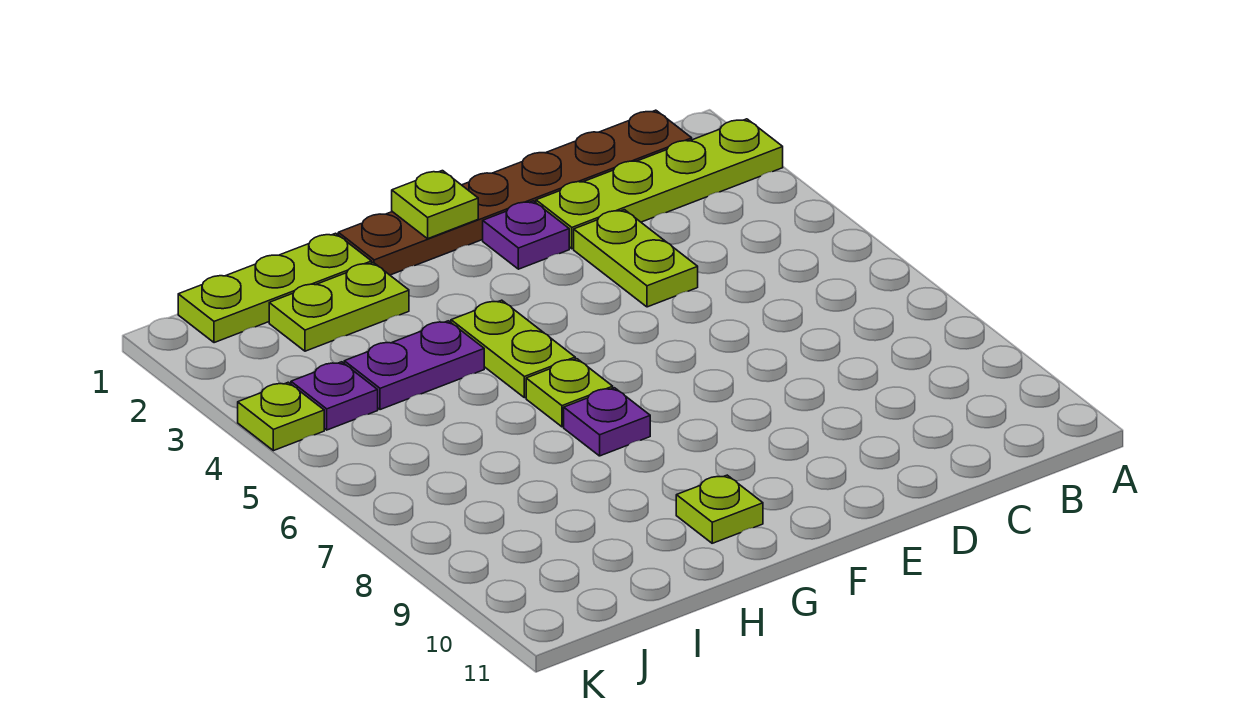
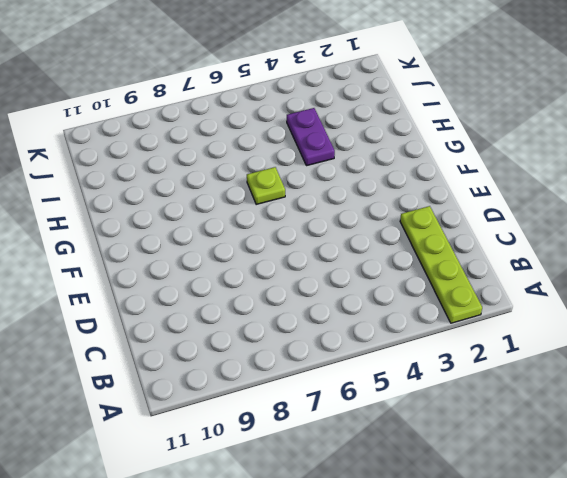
none -> brown plate B1:G1 level 1
none -> lime plate D3:D4 level 1
none -> purple plate E2 level 1

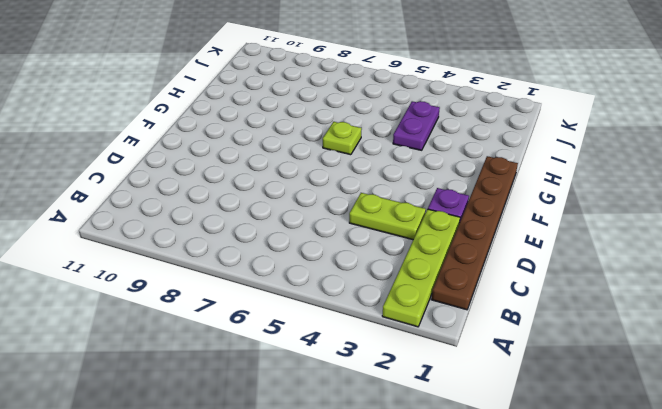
none -> lime plate G4:G5 level 1
none -> purple plate G7 level 1
none -> lime plate G10 level 1

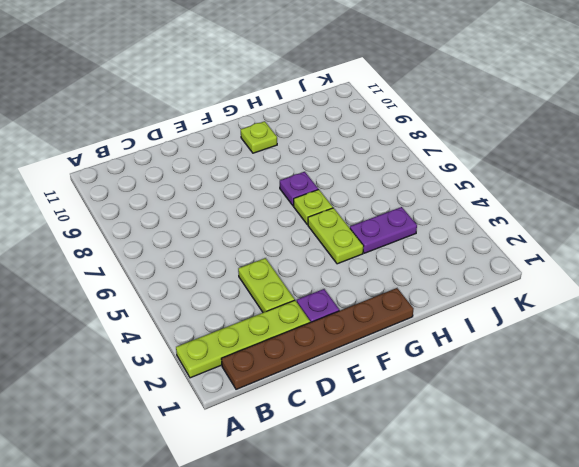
none -> lime plate H1:J1 level 1
none -> lime plate H2:I2 level 1
none -> purple plate J4 level 1

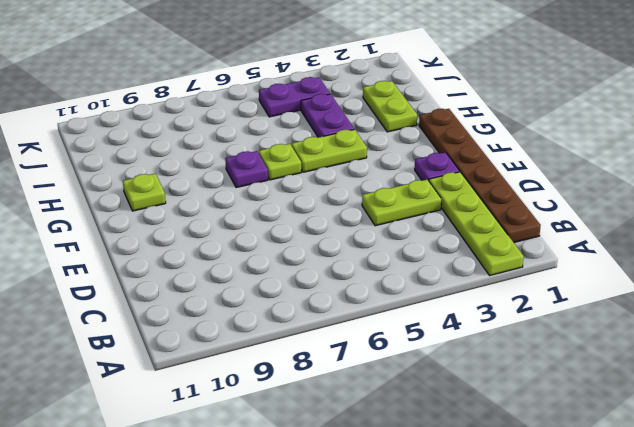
purple plate J4:J5 level 1 -> purple plate J4 level 1
none -> lime plate H1:J1 level 1
none -> lime plate K4 level 1
none -> lime plate F1 level 2

